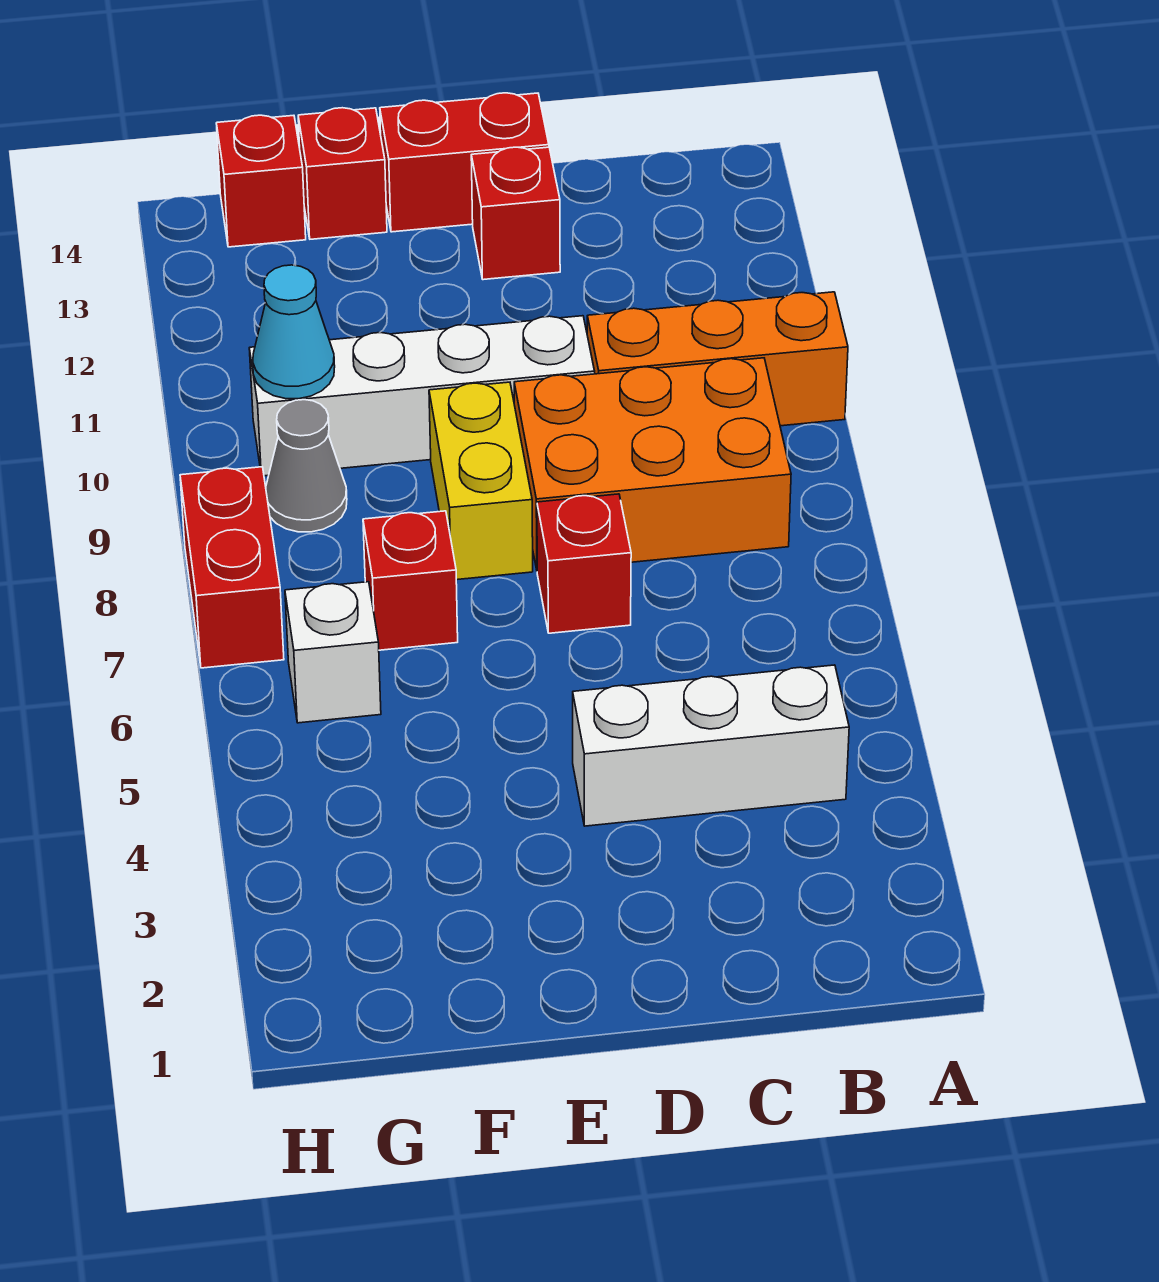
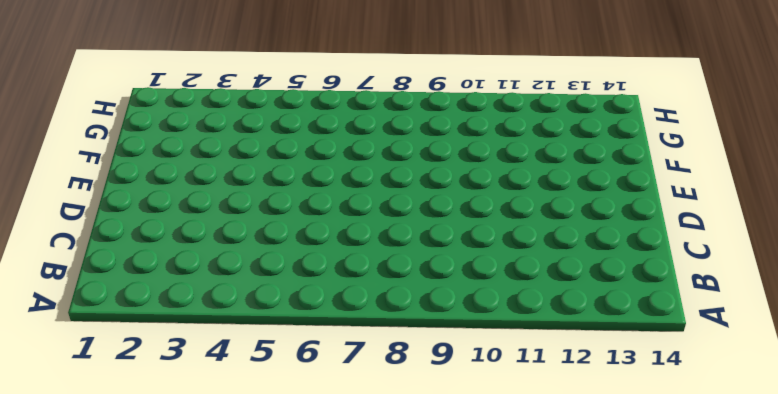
none -> orange brick A10:C10 level 1
none -> white brick B4:D4 level 1
none -> orange brick B8:D9 level 1

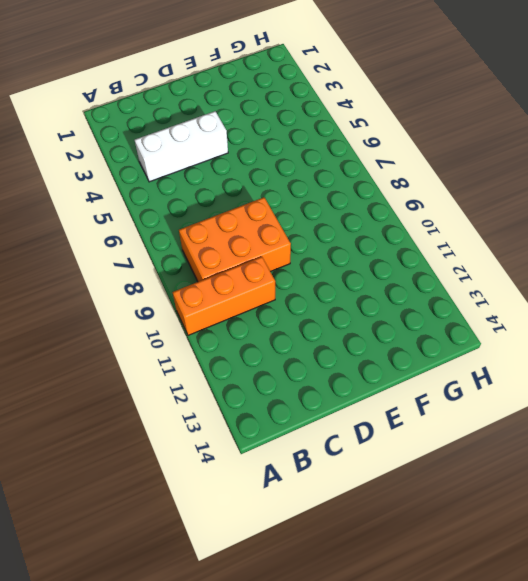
none -> red brick D7 level 1
none -> white brick D10:G10 level 1
none -> red brick D13 level 1

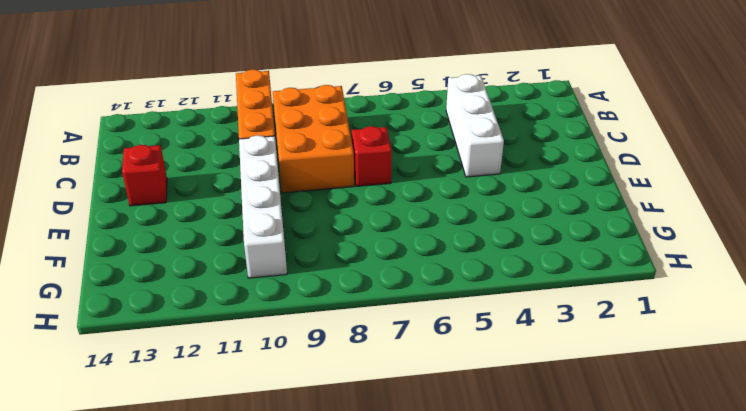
none -> red brick D14:E14 level 1
none -> yellow brick E8:E9 level 1
none -> red brick F7 level 1

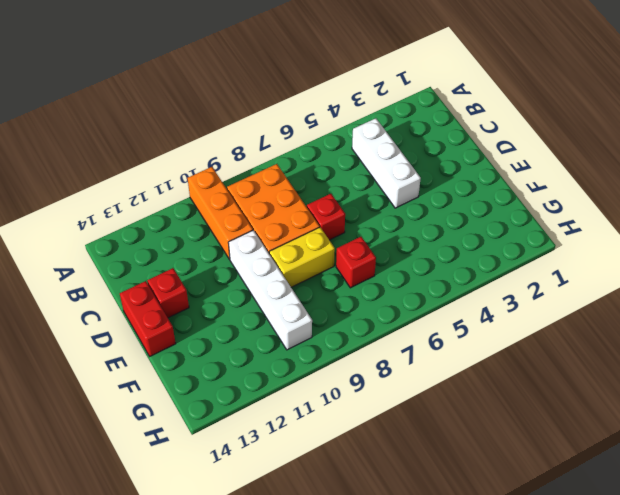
none -> red brick F14 level 1
none -> white brick G6 level 1
none -> grey cone G9 level 1

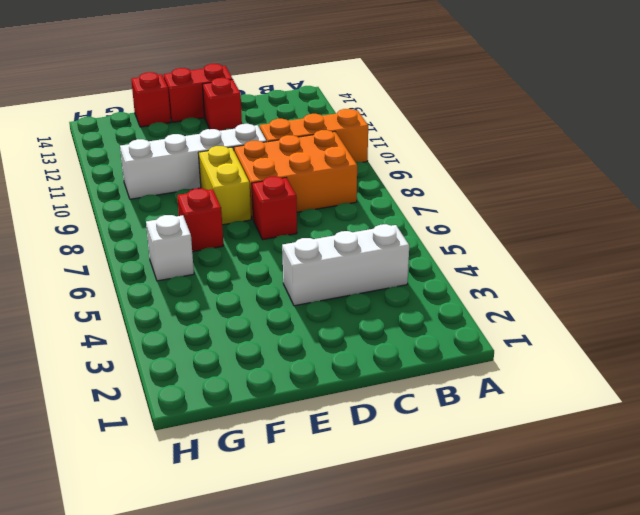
none -> grey cone G9 level 1
none -> red brick G14 level 1
none -> red brick H7:H8 level 1

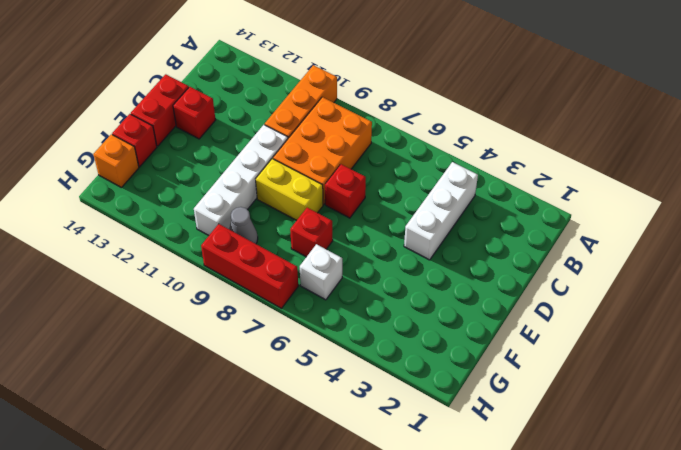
orange brick G14 level 1 -> red brick G14 level 1
red brick H7:H9 level 1 -> red brick H7:H8 level 1
none -> cyan cone G10 level 2

